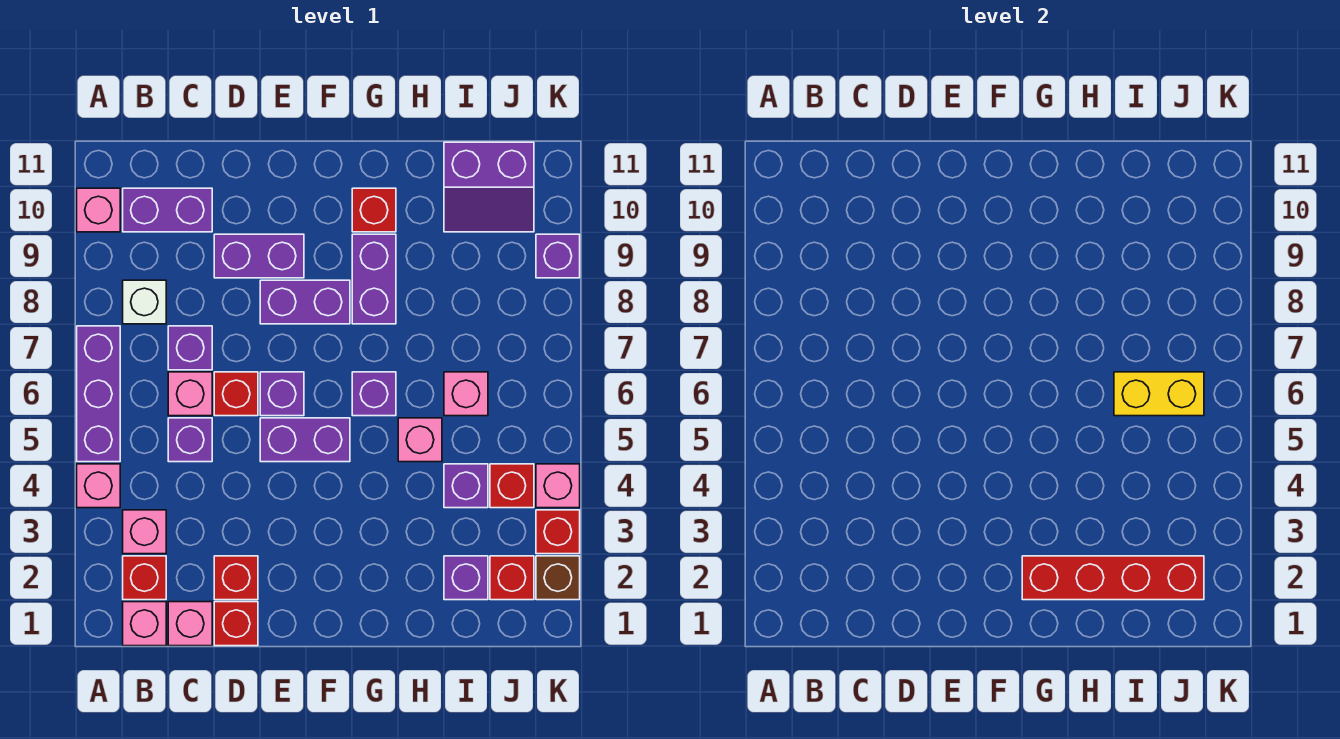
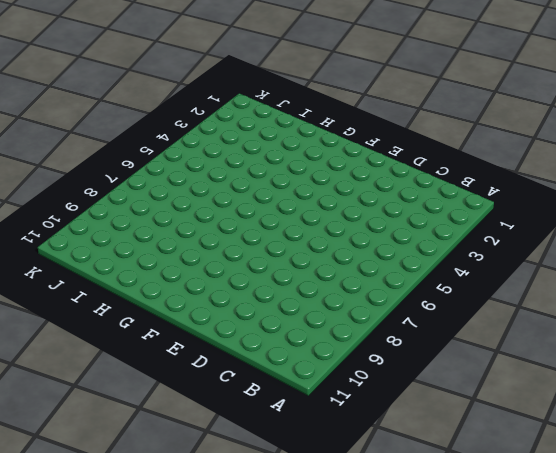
none -> pink brick A4 level 1
none -> purple brick A5:A7 level 1
none -> pink brick A10 level 1
none -> pink brick B1 level 1

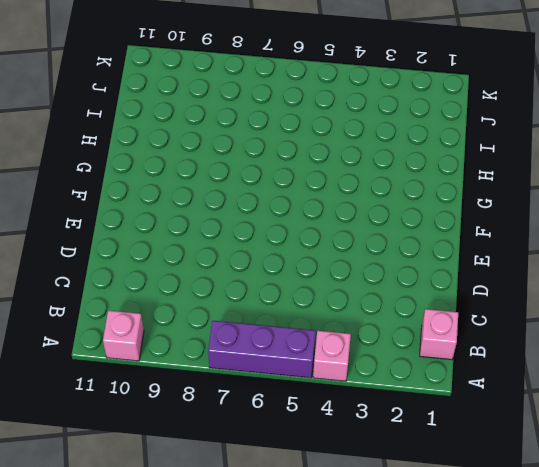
none -> red brick B2 level 1
none -> pink brick B3 level 1
none -> white brick B8 level 1
none -> purple brick B10:C10 level 1

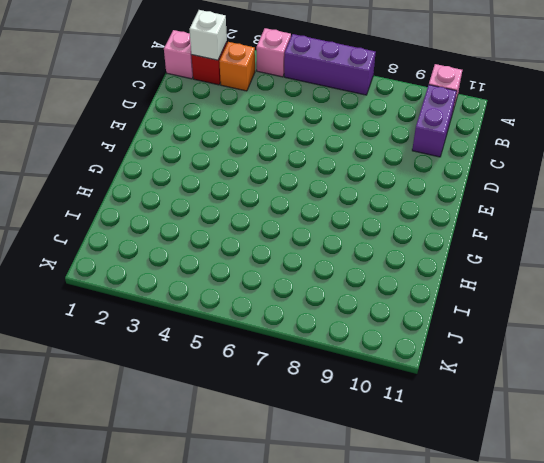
white brick B2 level 2 -> white brick B8 level 1
orange brick B3 level 1 -> pink brick B3 level 1
none -> pink brick C1 level 1
none -> purple brick C5 level 1
none -> pink brick C6 level 1
none -> purple brick C7 level 1

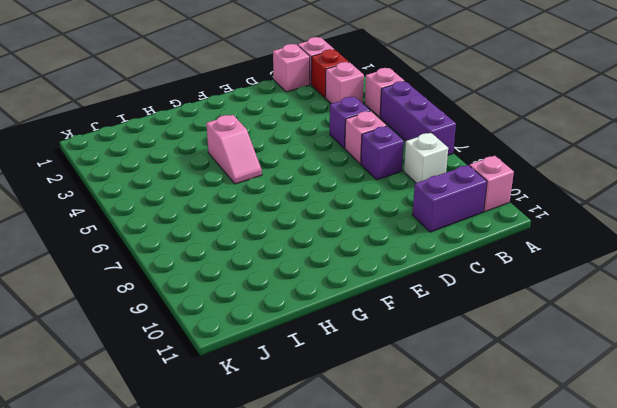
pink slope G4:G5 level 1 top 4 -> none
none -> red brick D1 level 1
none -> red brick D2 level 1
none -> red brick D6 level 1
none -> purple brick D9:E9 level 1

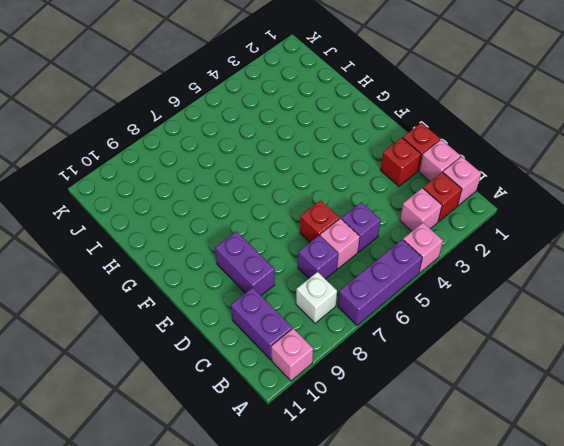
none -> purple brick E5:F5 level 1
none -> purple brick E6 level 1
none -> purple brick E8:F8 level 1
none -> purple brick G6 level 1

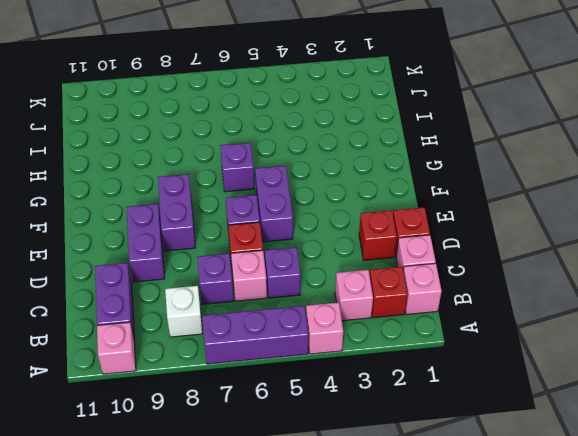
none -> purple brick G8:G9 level 1
none -> red brick G10 level 1
none -> pink brick H5 level 1
none -> purple brick I2 level 1

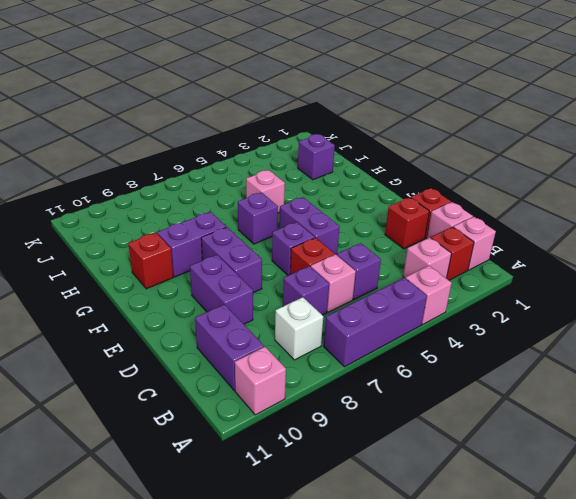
none -> purple brick I4 level 1
none -> pink brick I6 level 1
none -> purple slope I10:J11 level 1 top 11
none -> red brick J2 level 1

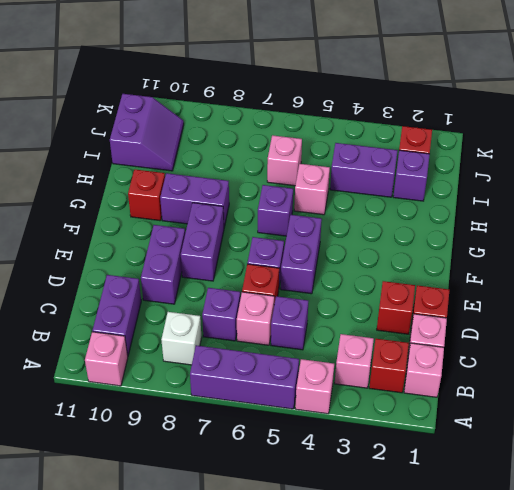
purple brick I3:I4 level 1 -> purple brick I4 level 1
none -> red brick J4 level 1
none -> brown brick K2 level 1
none -> red brick K3 level 1
none -> pink brick K4 level 1

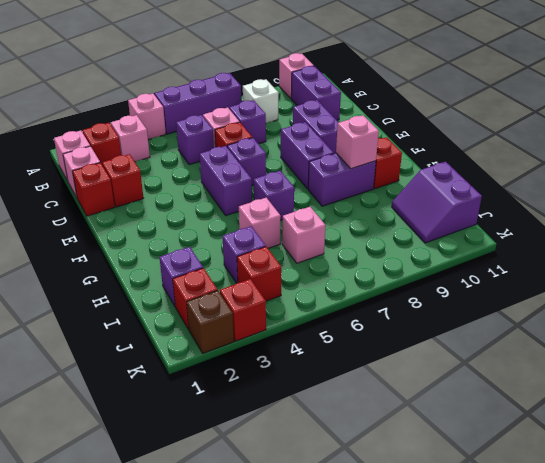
pink brick G9 level 2 -> pink brick K4 level 1
none -> purple brick K9 level 1
none -> red brick G2:J2 level 2
none -> yellow brick I6:J6 level 2

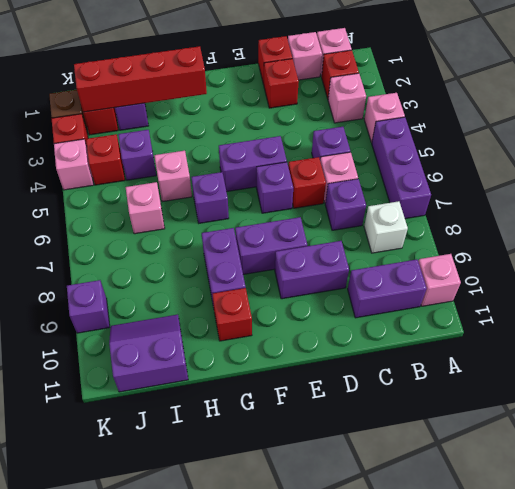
none -> yellow brick I6:J6 level 2

